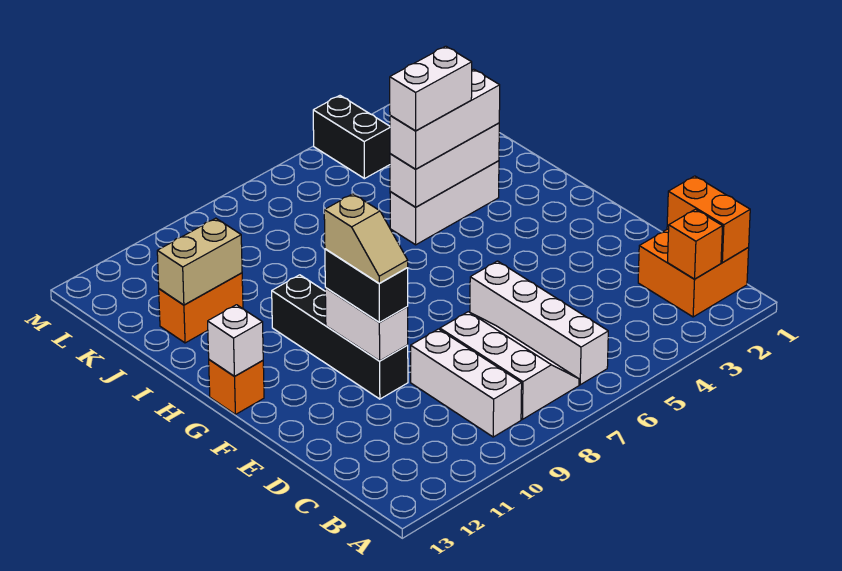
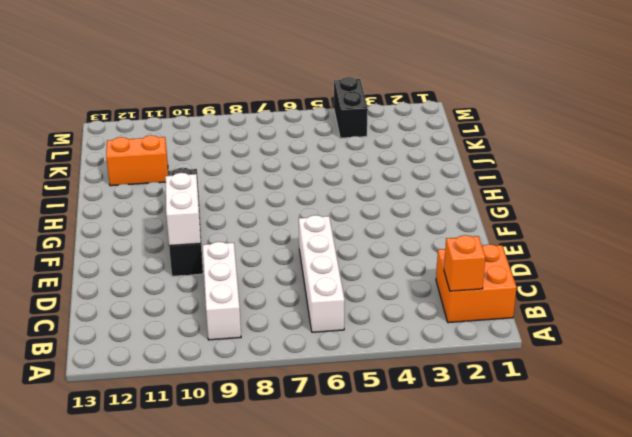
none -> white slope B7:D8 level 1 top 8
none -> orange brick G13 level 1
none -> white brick I3:I5 level 1

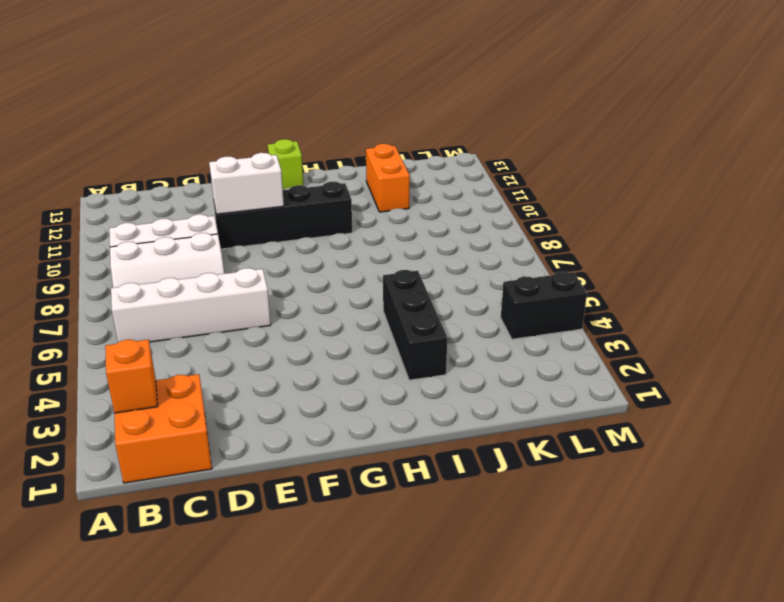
lime brick G13 level 1 -> orange brick G13 level 1
black brick I3:I5 level 1 -> white brick I3:I5 level 1
none -> orange brick B1:C1 level 2
none -> white brick G13 level 2
none -> white brick I3:I5 level 2

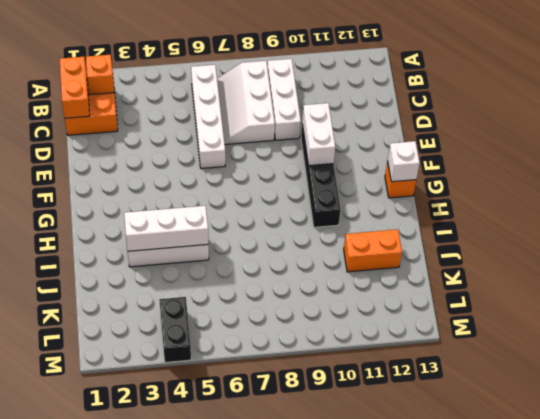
none -> tan brick J11:J12 level 2
none -> black brick E10:F10 level 3
none -> white brick I3:I5 level 3

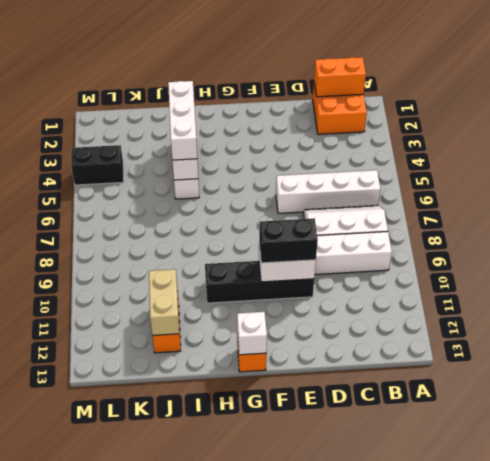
none -> orange brick B2 level 2
none -> tan slope E10:F10 level 4 top F
none -> white brick I4:I5 level 4

